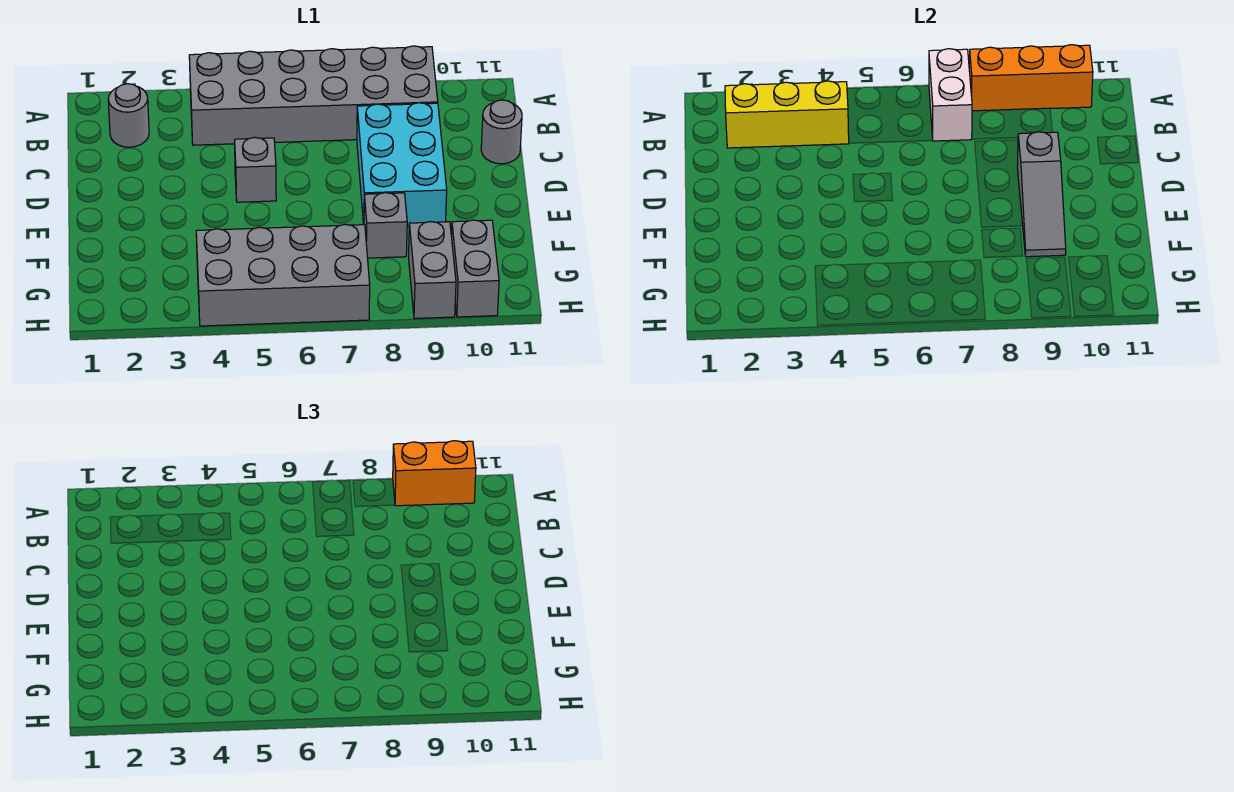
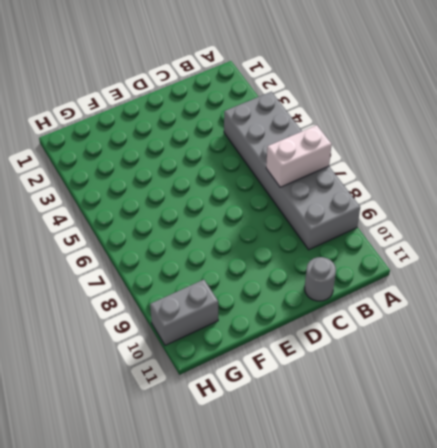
none -> grey round brick B2 level 1
none -> cyan brick C8:E9 level 1
none -> grey brick D5 level 1

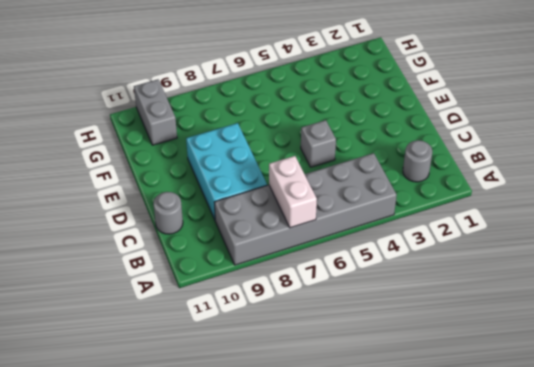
none -> grey brick F8 level 1
none -> grey brick G4:H7 level 1
none -> grey brick G9:H9 level 1

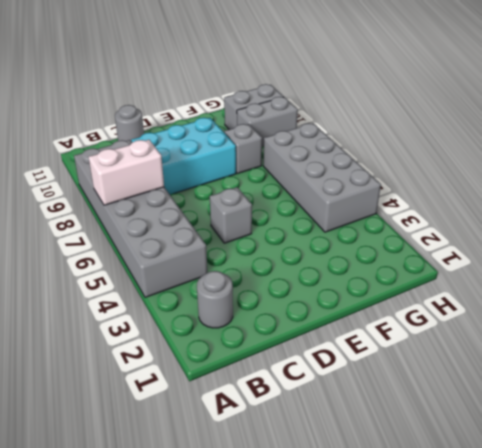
none -> orange brick A8:A10 level 2
none -> yellow brick B2:B4 level 2
none -> grey slope D9:F9 level 2 top D

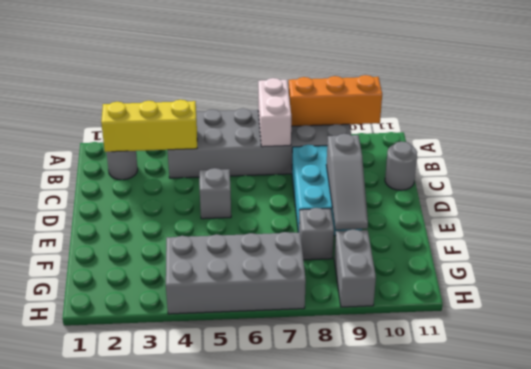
none -> grey brick G10:H10 level 1
none -> orange brick A9:A10 level 3

